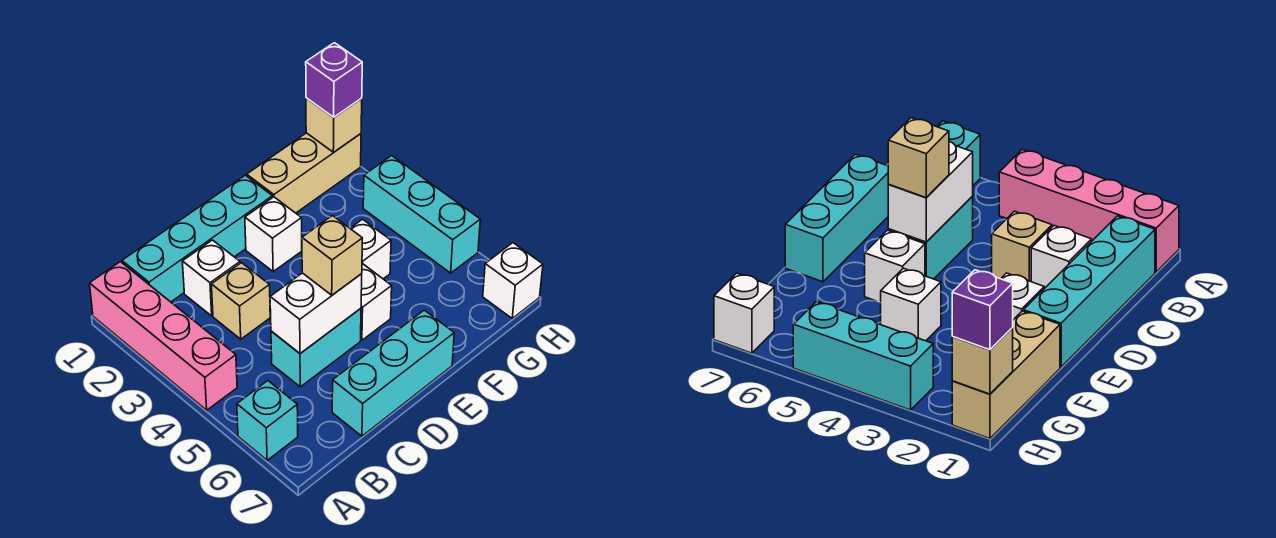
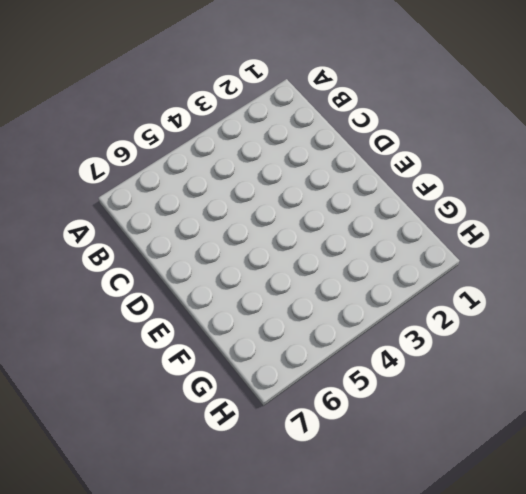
none -> pink brick A1:A4 level 1
none -> cyan brick A6 level 1
none -> cyan brick B1:E1 level 1

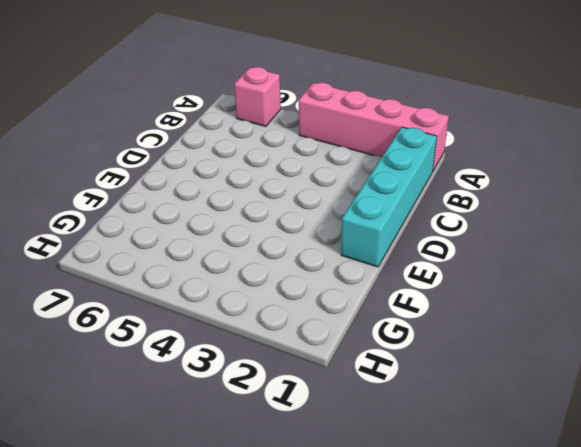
pink brick A6 level 1 -> cyan brick A6 level 1
none -> white brick C2 level 1
none -> tan brick C3 level 1
none -> cyan brick C5:D5 level 1

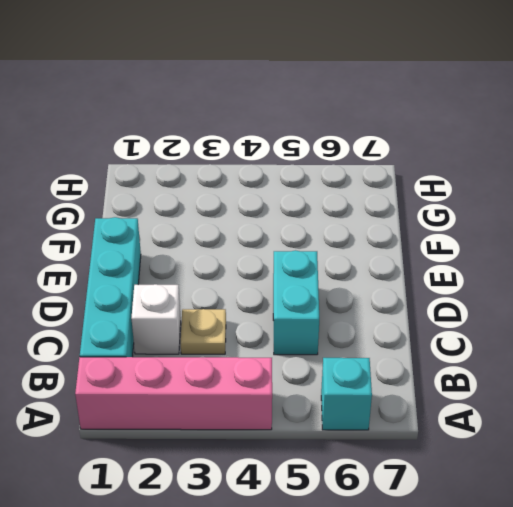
tan plate C3 level 1 -> tan brick C3 level 1
none -> cyan brick C7:E7 level 1
none -> white brick E2 level 1
none -> white brick E5 level 1

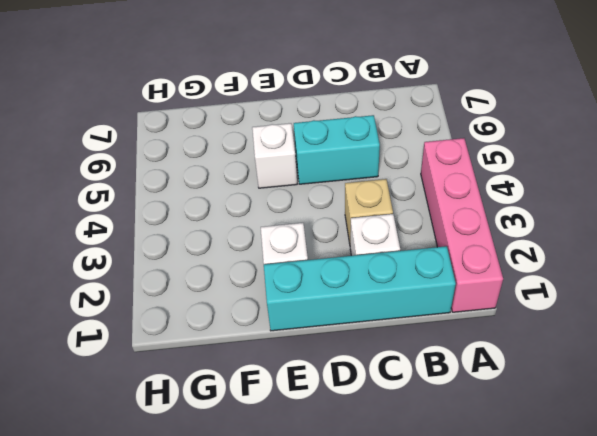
none -> cyan brick A6 level 1
none -> cyan brick C7:E7 level 1
none -> tan brick F1:H1 level 1

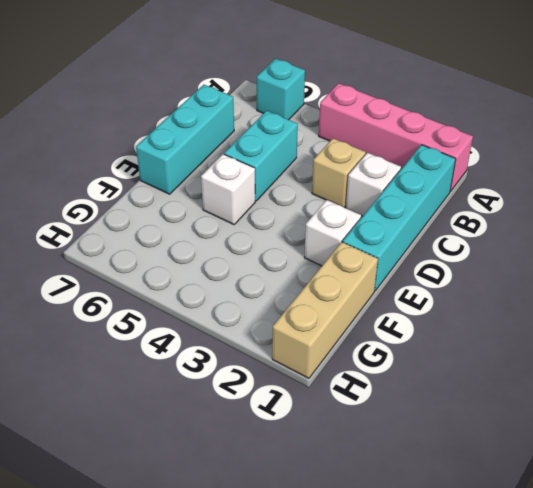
none -> white brick F4 level 1
none -> cyan brick H3:H5 level 1
none -> white brick H7 level 1

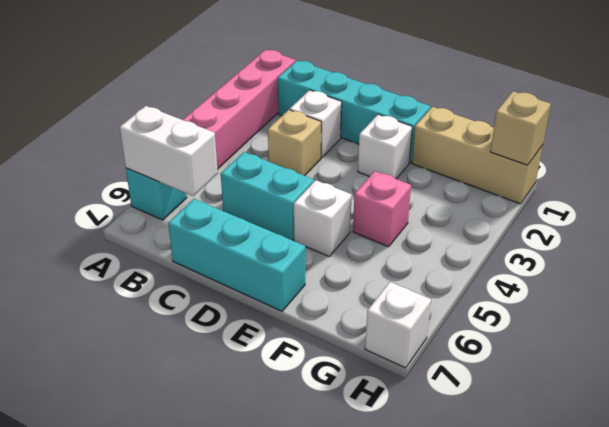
white brick A6:B6 level 2 -> white brick C5:D5 level 2
pink brick F4 level 1 -> white brick F4 level 1
none -> cyan brick H3:H5 level 1
none -> tan brick D5 level 3
none -> purple brick H1 level 3

